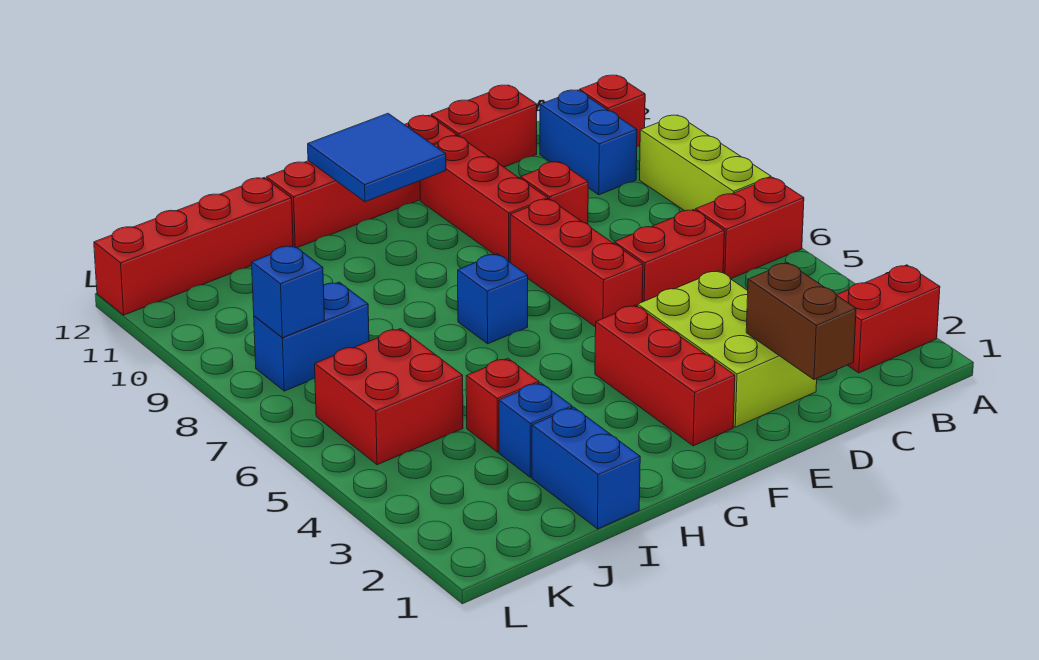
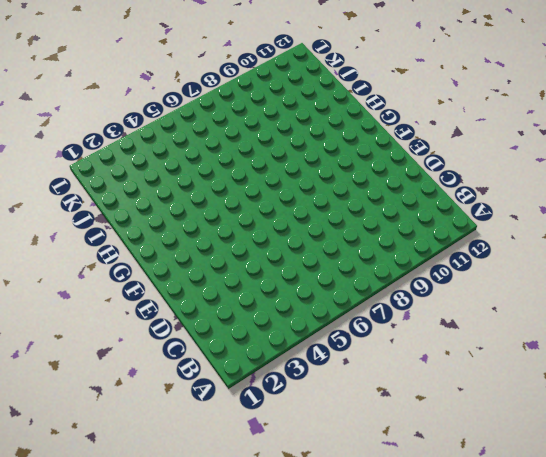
none -> red brick A2:B2 level 1
none -> red brick A6:B6 level 1
none -> lime brick A7:A9 level 1

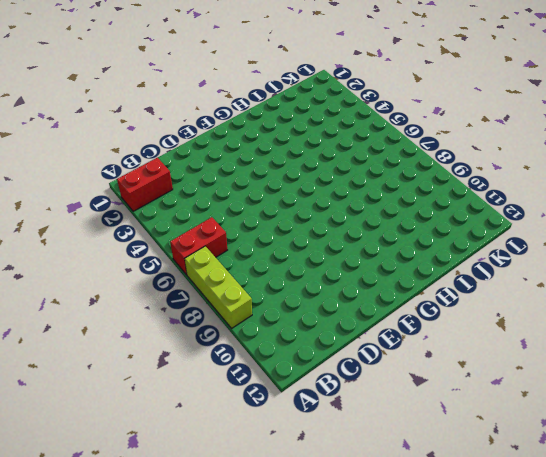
none -> red brick A11 level 1
none -> blue brick B10:B11 level 1
none -> red brick C6:D6 level 1

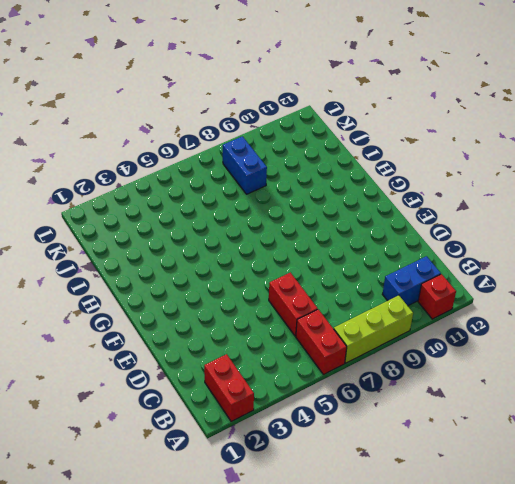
none -> red brick C12:D12 level 1
none -> lime brick D2:E4 level 1
none -> red brick D9 level 1

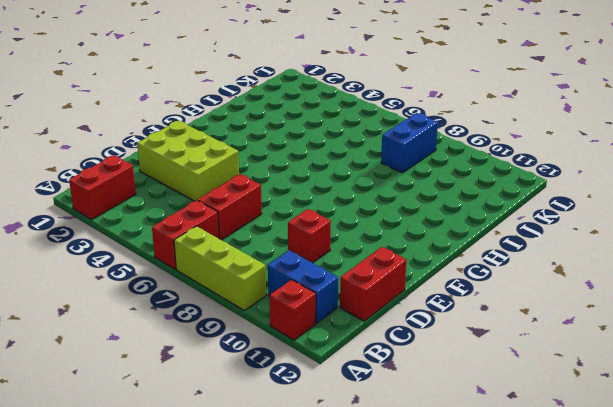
none -> red brick E6:E8 level 1
none -> red brick E9:E11 level 1
none -> red brick E12:H12 level 1

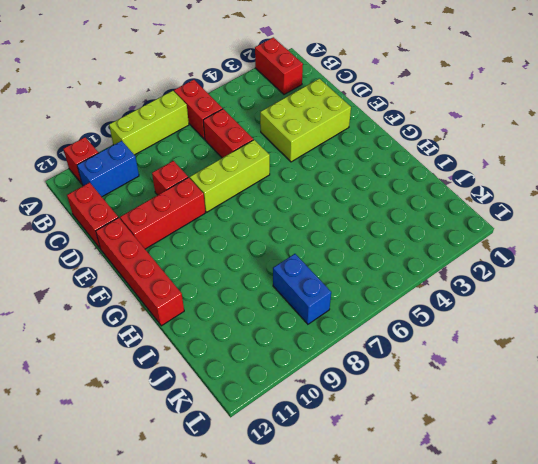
lime brick E6:E8 level 1 -> red brick E6:E8 level 1
none -> red brick F2:F4 level 1
none -> blue brick G7 level 1
none -> blue brick I1:I2 level 1

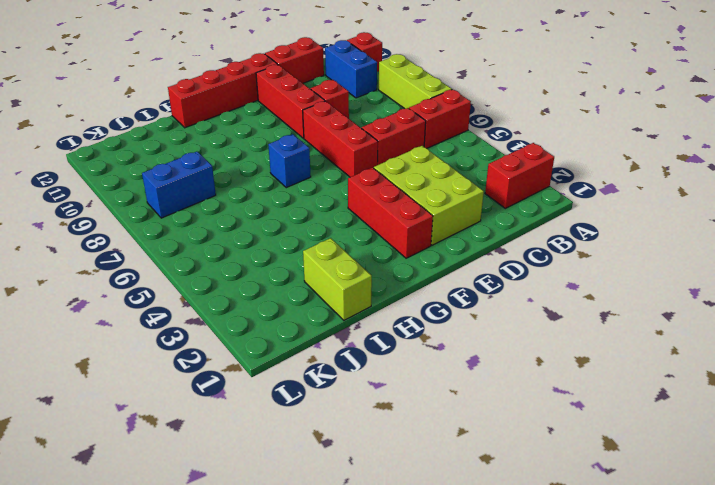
lime brick I1:I2 level 1 -> blue brick I1:I2 level 1
none -> blue brick I3 level 1
none -> red brick I4 level 1
none -> red brick I12:L12 level 1

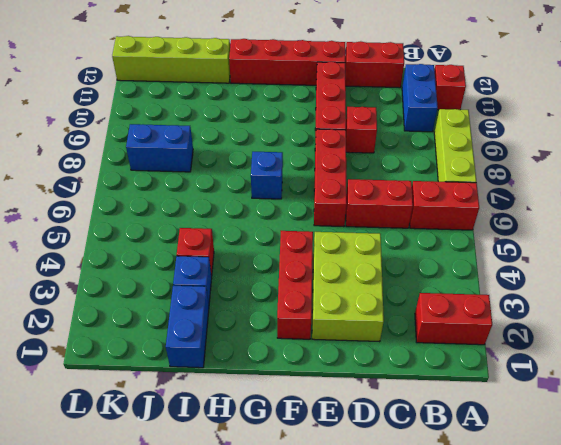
lime brick I12:L12 level 1 -> red brick I12:L12 level 1
none -> red brick J5:K6 level 1
none -> brown brick D1:D2 level 2
none -> blue tile F11:G12 level 2

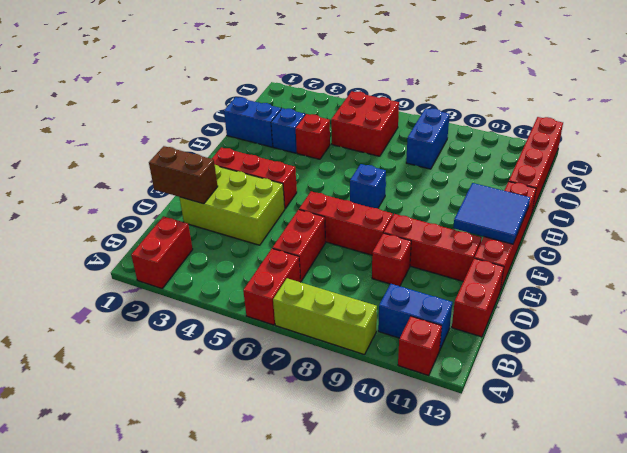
none -> blue brick K8 level 2

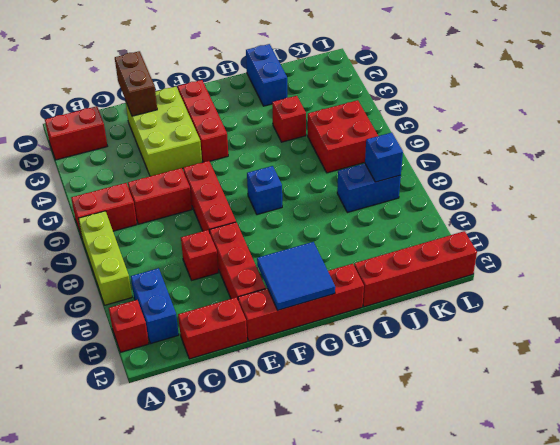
none -> blue brick I3 level 1

